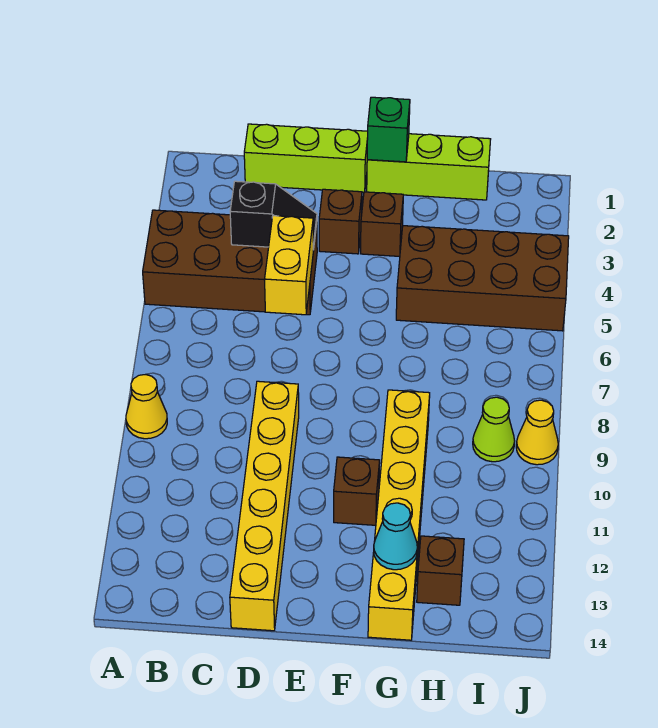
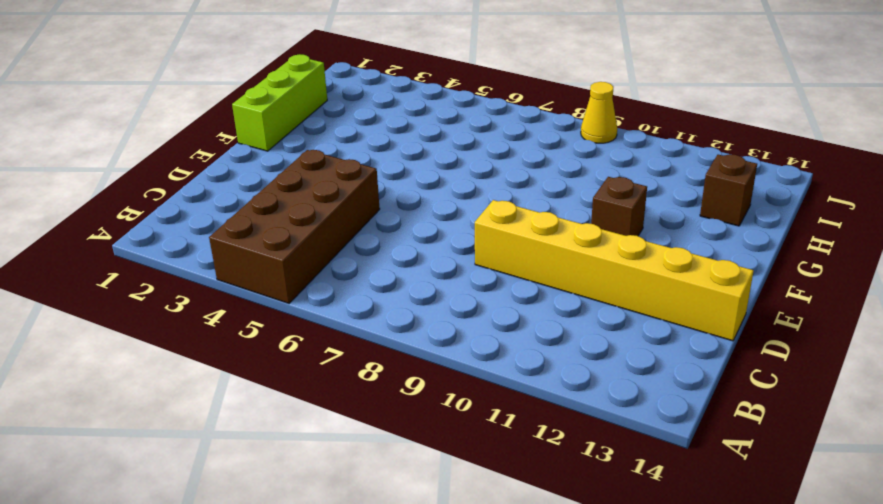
none -> yellow cone A9 level 1
none -> lime brick C1:E1 level 1
none -> brown brick E3 level 1

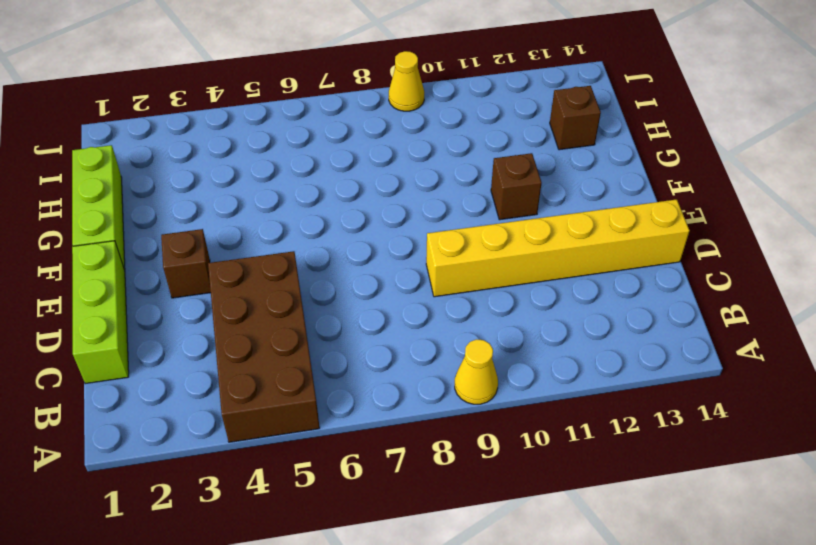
none -> brown brick F3 level 1
none -> brown brick G4:J5 level 1
none -> yellow brick G9:G14 level 1

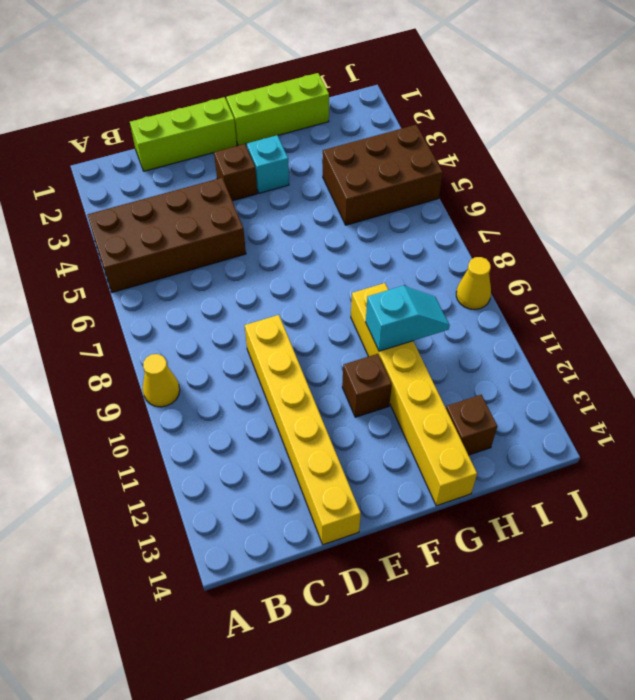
cyan brick F3 level 1 -> brown brick F3 level 1
cyan slope G10:H10 level 2 top G -> none
brown brick H4:J5 level 1 -> brown brick G4:J5 level 1
none -> lime cone I9 level 1
none -> black slope C4:D4 level 2 top C
none -> yellow brick D5:D6 level 2

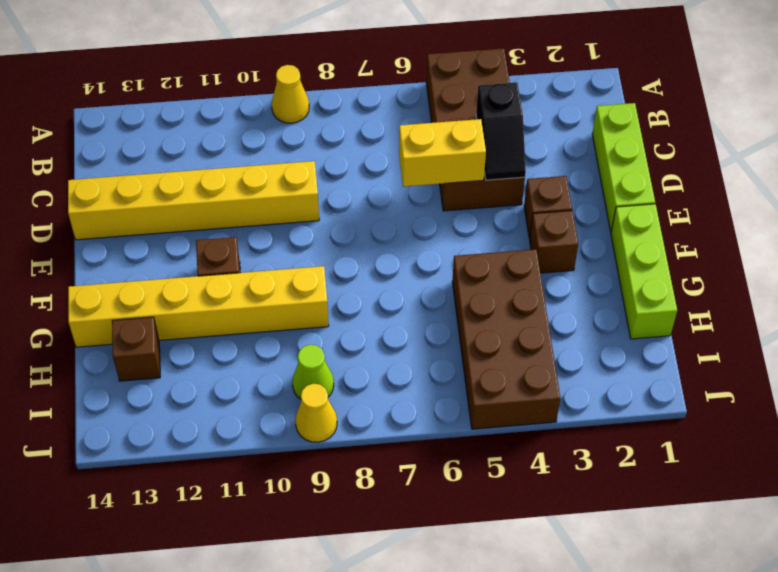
none -> green brick F1 level 2
none -> cyan cone G13 level 2

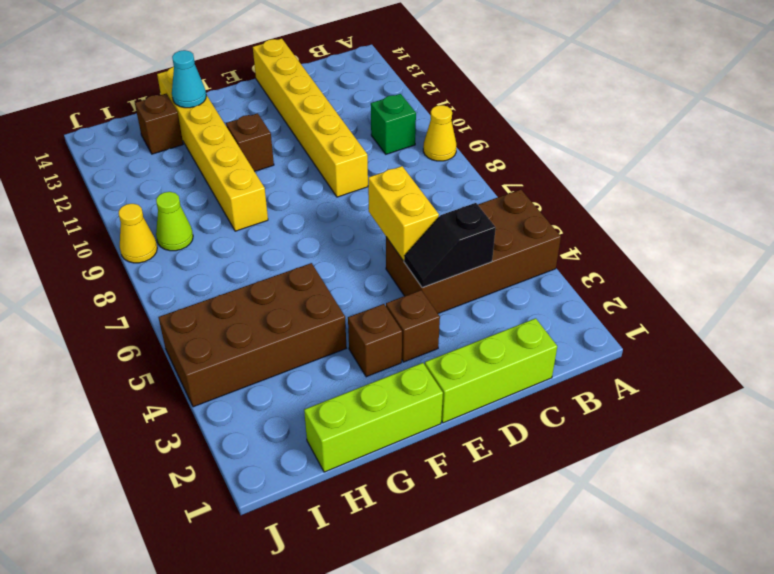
green brick B10 level 1 -> green brick F1 level 2

